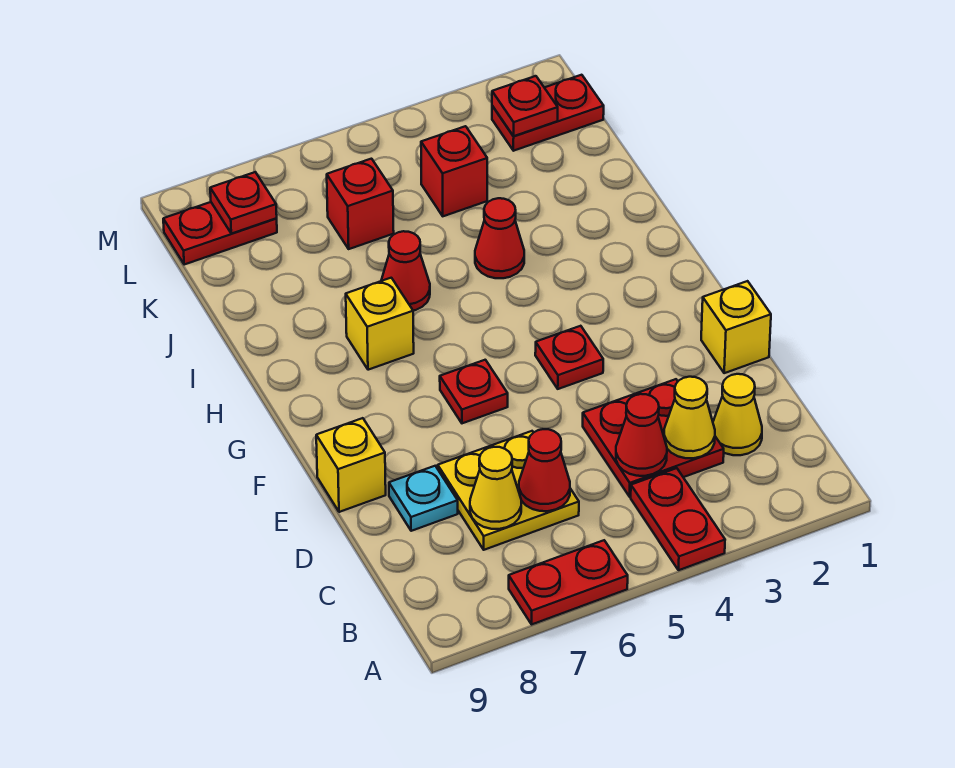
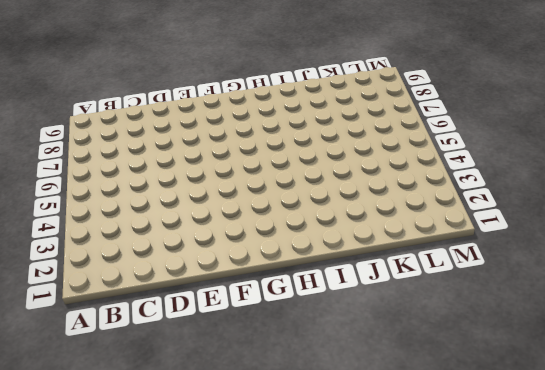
none -> red plate A4:B4 level 1
none -> red plate A6:A7 level 1
none -> yellow cone C2 level 1

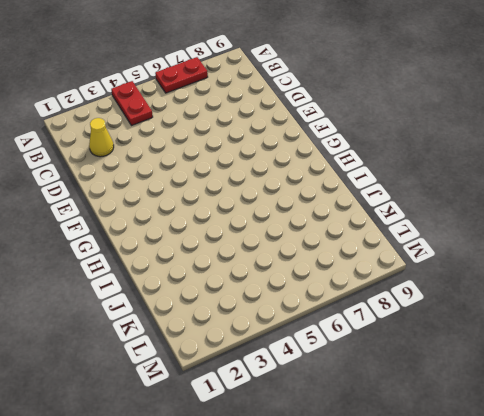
none -> red plate C3:D4 level 1
none -> yellow plate C6:D7 level 1
none -> cyan plate D8 level 1

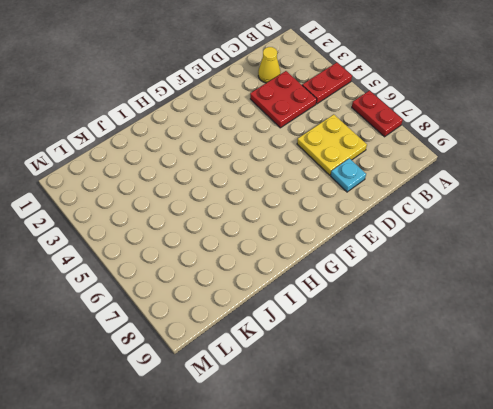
none -> yellow brick E1 level 1
none -> yellow brick E9 level 1
none -> red plate F4 level 1

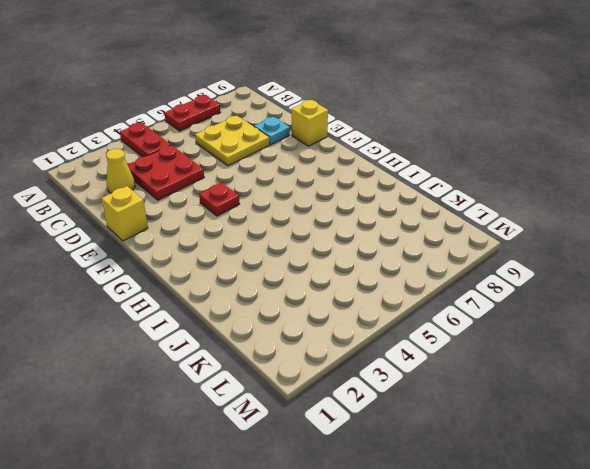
none -> red plate F6 level 1
none -> yellow brick H7 level 1
none -> red cone I4 level 1

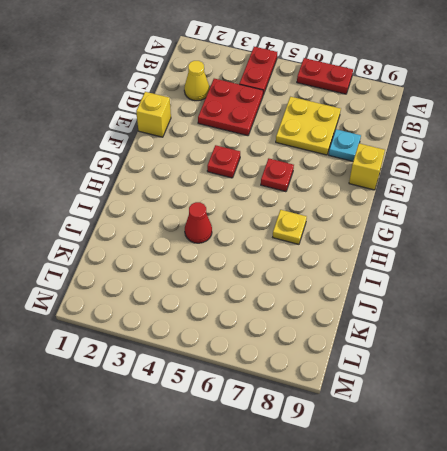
yellow plate H7 level 1 -> yellow brick H7 level 1
none -> red cone I6 level 1
none -> red brick K4 level 1
none -> red brick K6 level 1

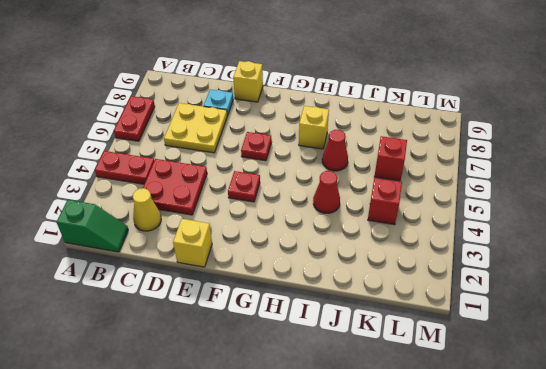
green slope A1:B1 level 1 top A -> none
none -> red plate L1:L2 level 1
none -> red plate L8:L9 level 1
none -> yellow cone C3 level 2

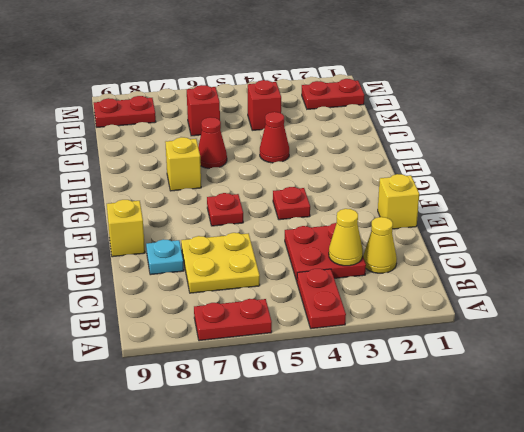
none -> red cone C4 level 2
none -> red cone C6 level 2
none -> yellow cone C7 level 2

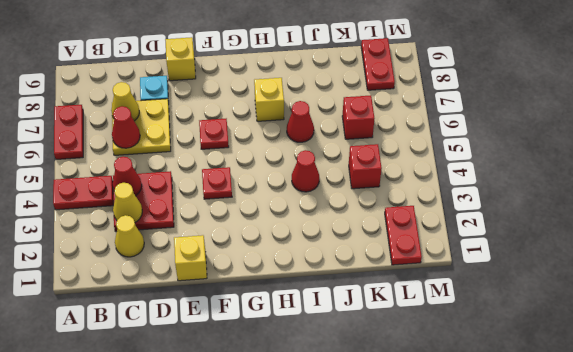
none -> red plate L2 level 2
none -> red plate L8 level 2

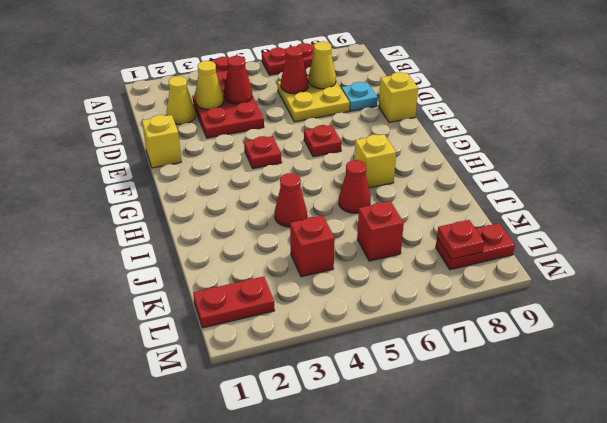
none -> red plate L2 level 2

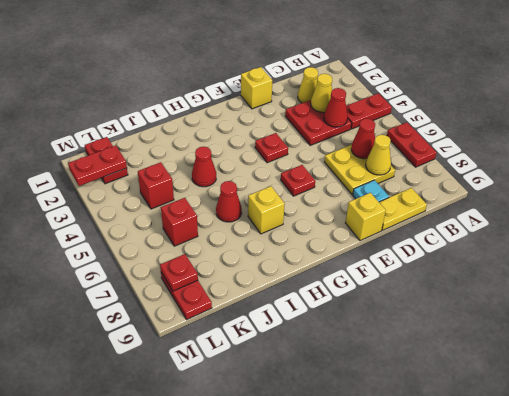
yellow plate C9:D9 level 1 -> none
red plate L2:M2 level 2 -> red plate L2 level 2

